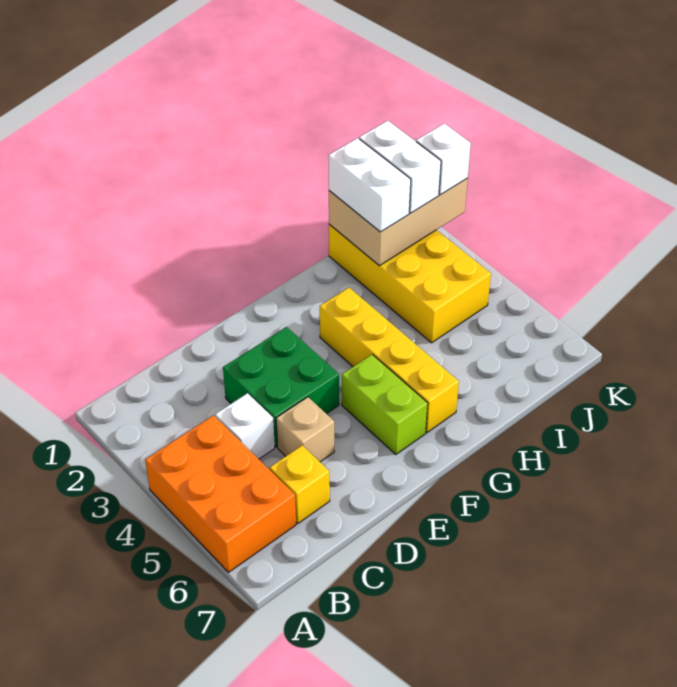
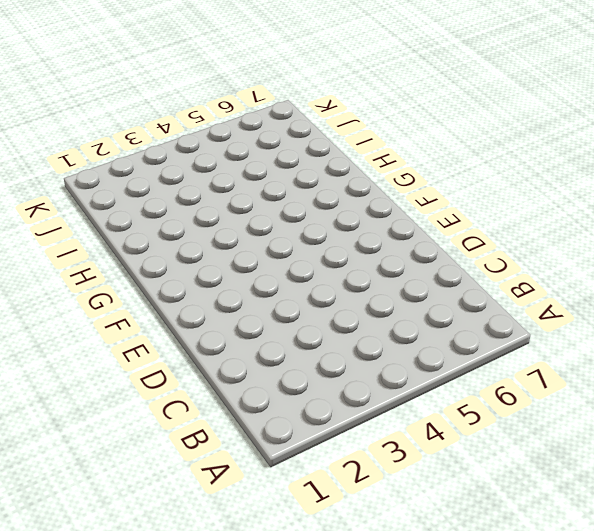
none -> orange brick A4:B6 level 1
none -> white brick C4 level 1
none -> yellow brick C6 level 1

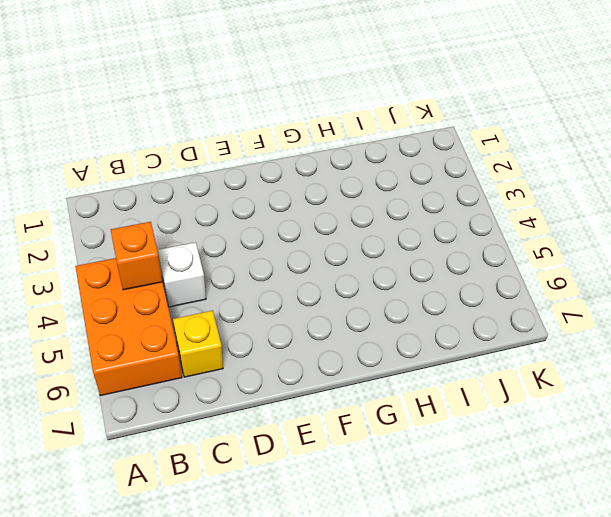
orange brick B4 level 2 -> none
none -> green brick D3:E4 level 1
none -> tan brick D5 level 1
none -> lime brick F5:F6 level 1

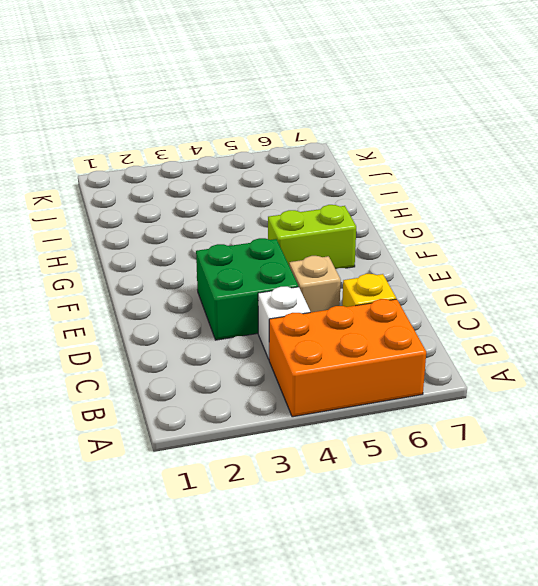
none -> yellow brick G3:G6 level 1
none -> yellow brick I1:J4 level 1
none -> tan brick I1:K2 level 2

